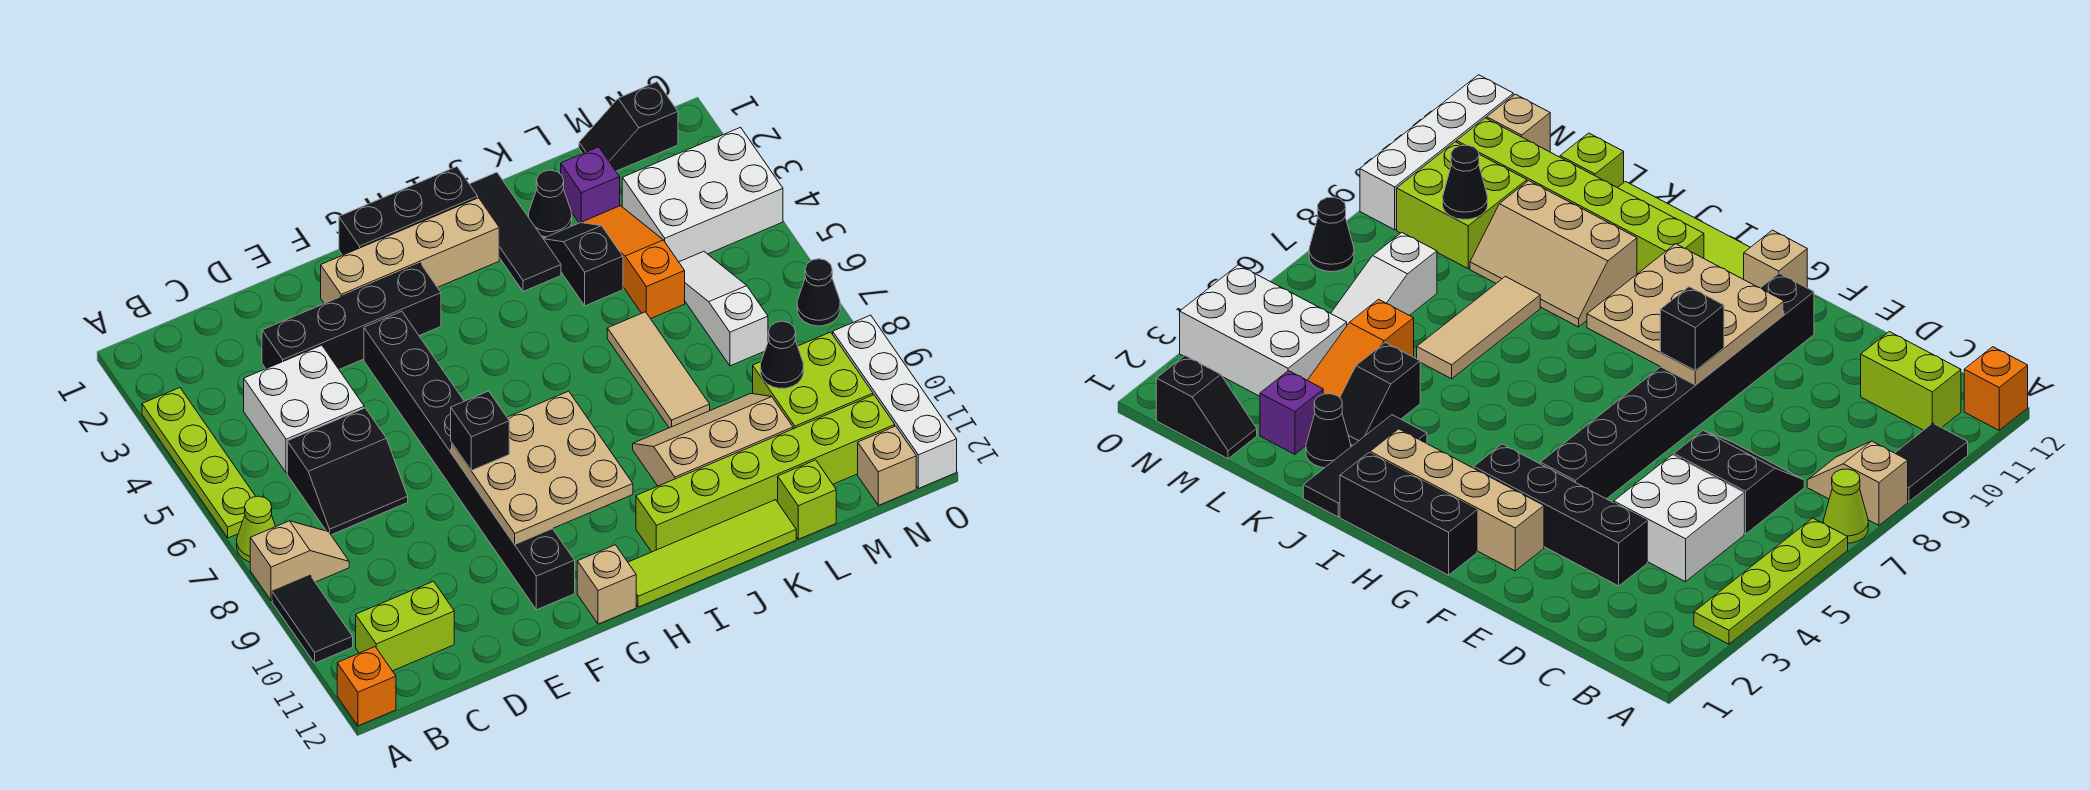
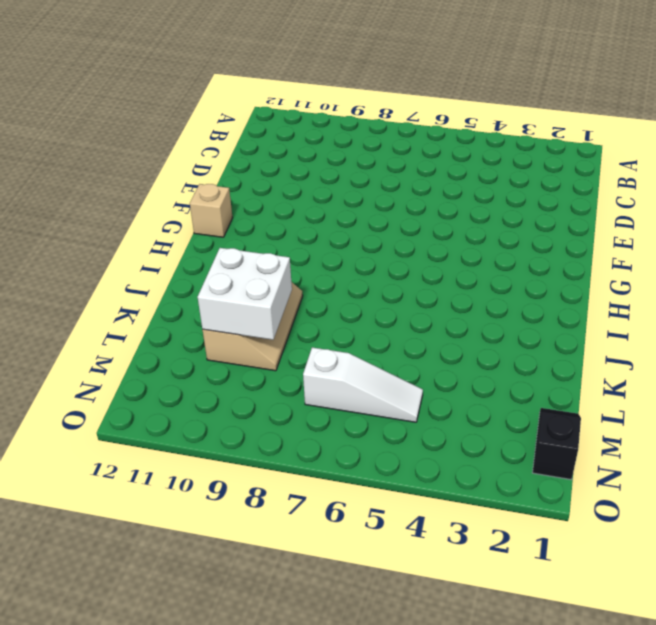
white brick K9:L10 level 2 -> white brick C4:D5 level 1
none -> lime plate A3:A6 level 1
none -> lime cone A7 level 1
none -> tan slope A8:B8 level 1 top A
none -> black tile A9:A10 level 1

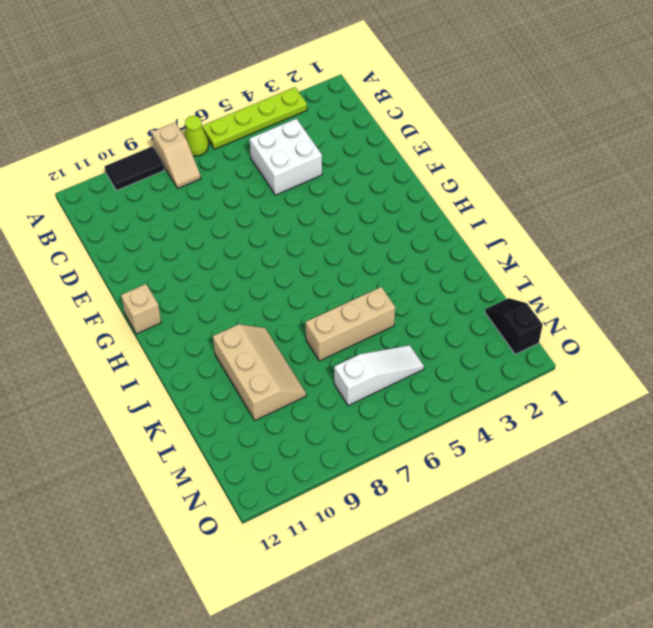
tan brick K5:K7 level 1 -> tan tile K6:K8 level 1
none -> orange brick A12 level 1
none -> lime brick B11:C11 level 1
none -> black slope C6:D7 level 1 top 6
none -> black brick D3:G3 level 1

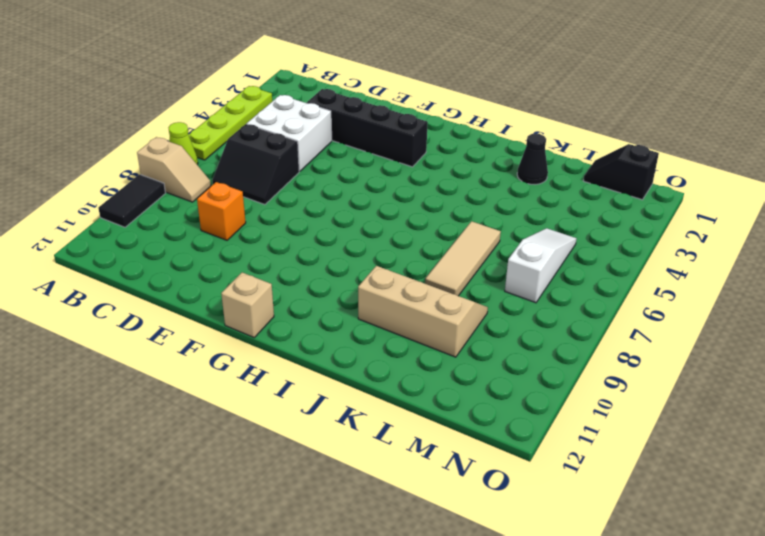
orange brick D9 level 1 -> orange brick A12 level 1
none -> lime brick B11:C11 level 1
none -> tan brick F2:I2 level 1
none -> black brick F4:F11 level 1
none -> black brick G1:I1 level 1

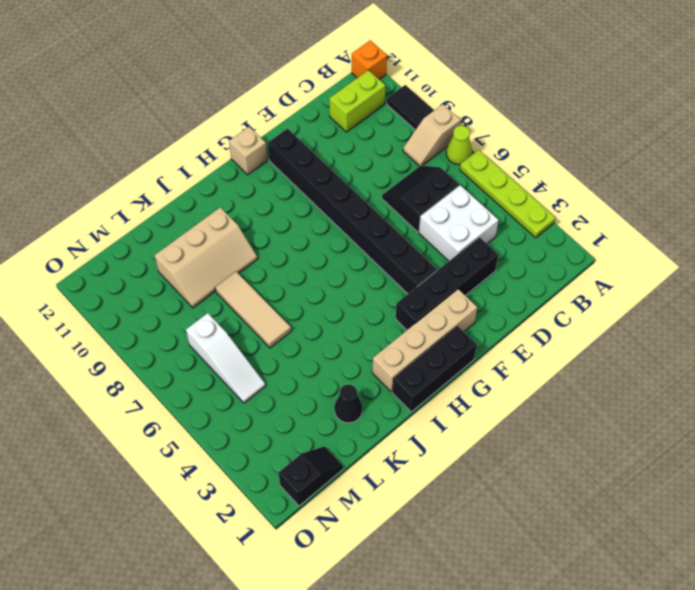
none -> lime tile H12:K12 level 1
none -> lime brick I11:N11 level 1
none -> black tile J1:J3 level 1
none -> black slope K3:K4 level 1 top 4

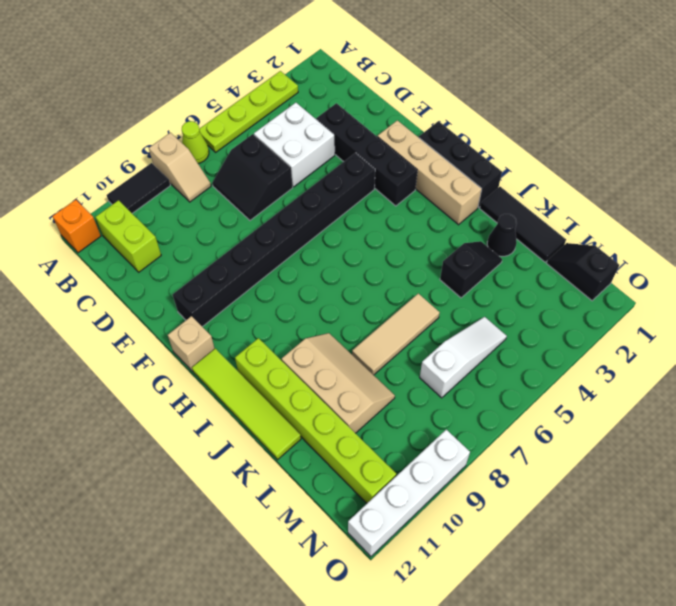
black tile J1:L1 level 1 -> black tile J1:J3 level 1
none -> purple brick L2 level 1
none -> orange slope L3:L5 level 1 top 5
none -> lime brick L12 level 1
none -> white brick M3:O4 level 1

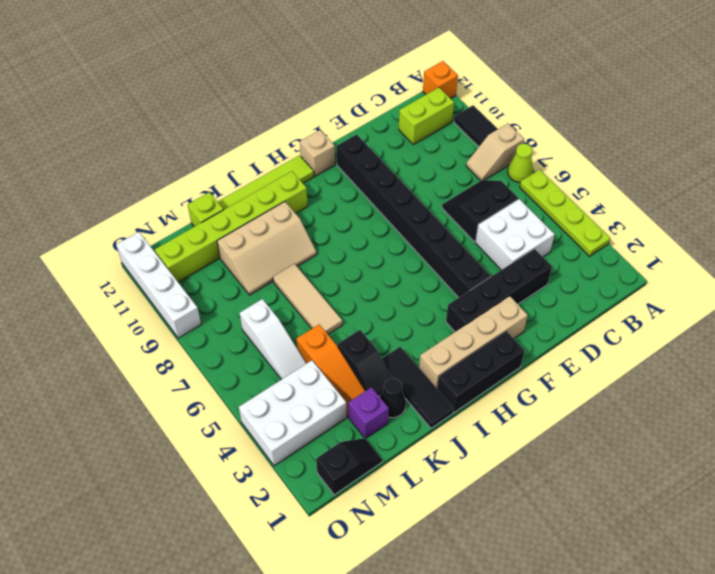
none -> lime brick M9:N10 level 1
none -> tan brick N12 level 1
none -> black cone O7 level 1
none -> tan plate F8:H10 level 2

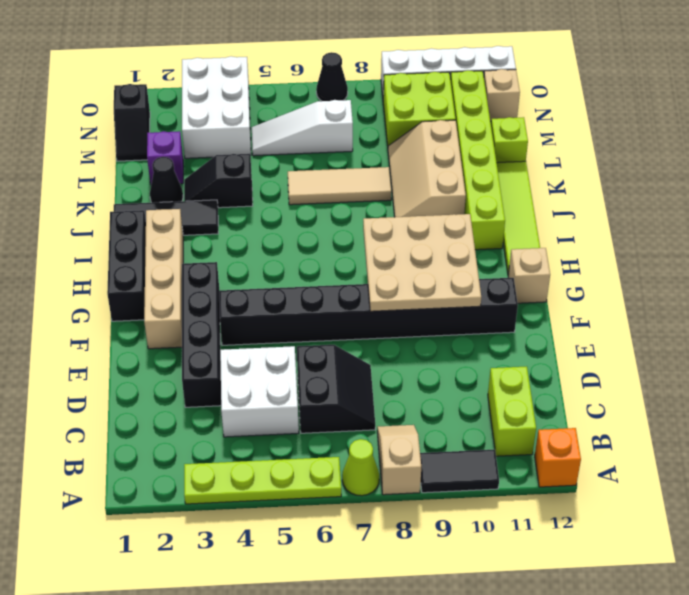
none -> orange slope L3:L5 level 1 top 5
none -> black cone M9 level 2
none -> black brick F8 level 3

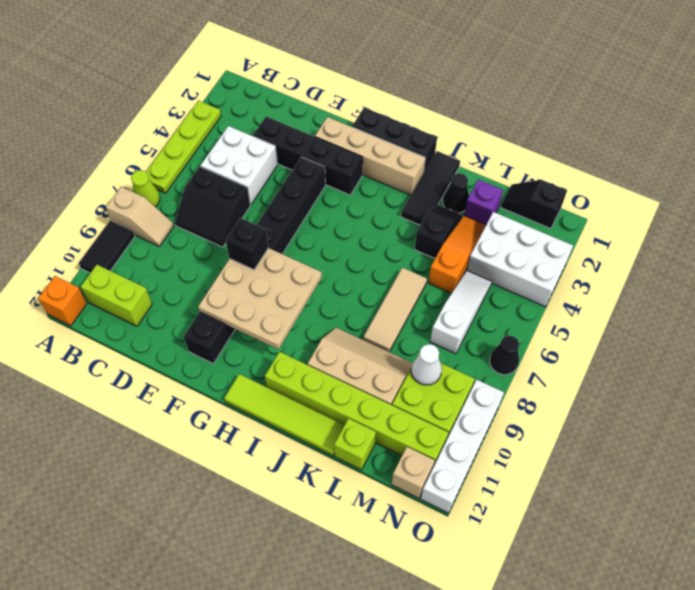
white cone M9 level 2 -> black cone M9 level 2
none -> tan brick G12 level 1

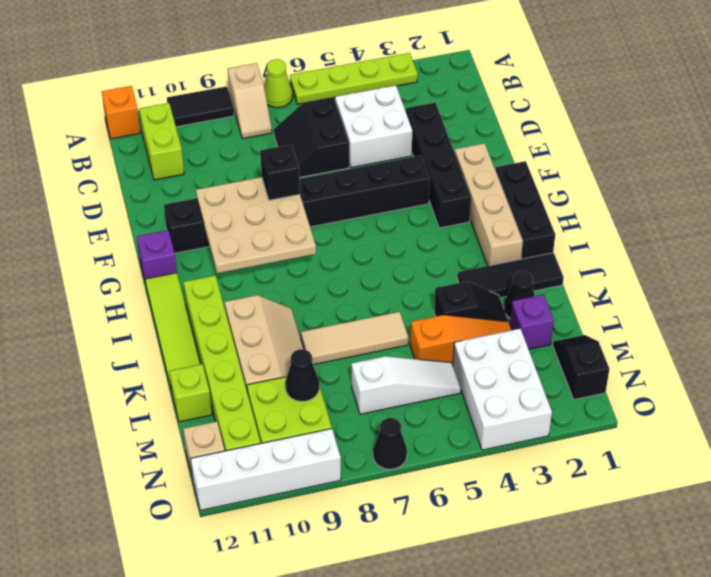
purple brick G12 level 1 -> tan brick G12 level 1

